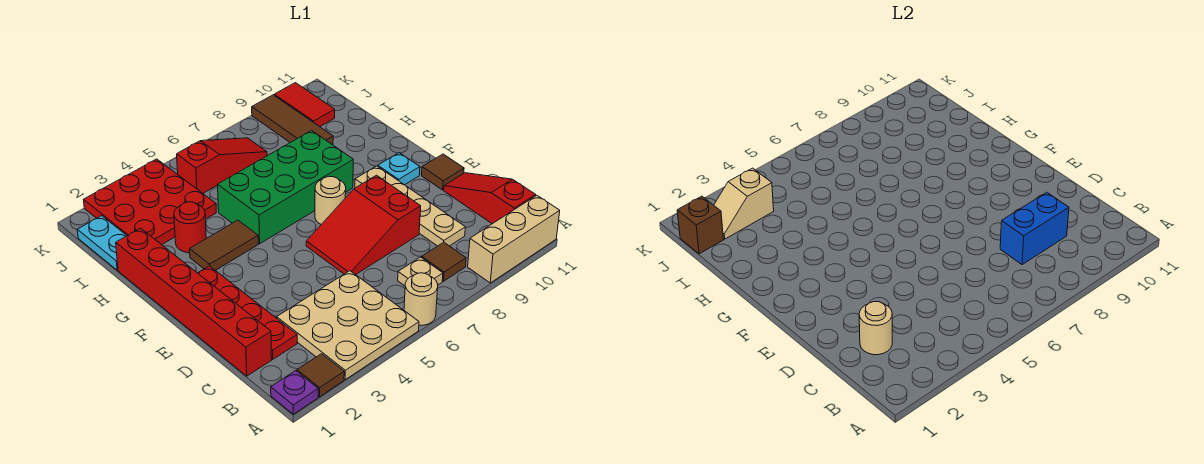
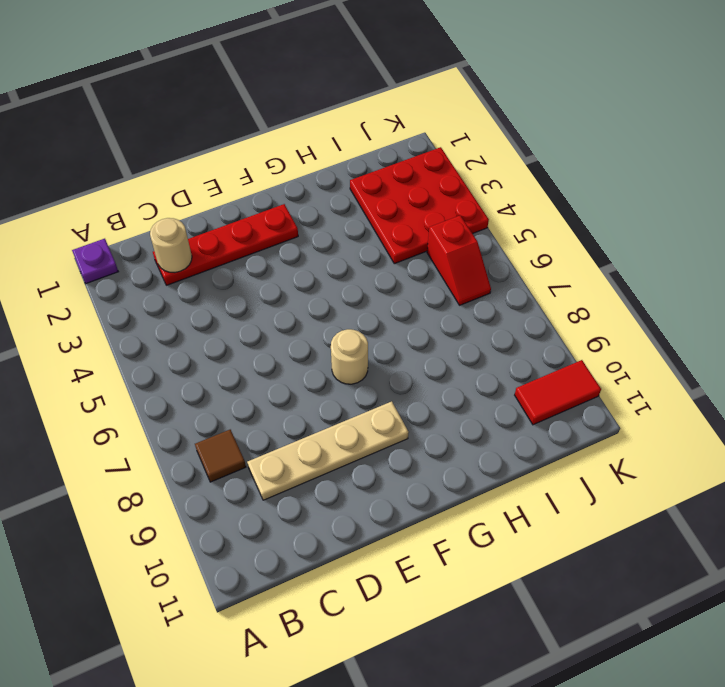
red slope J5:J6 level 1 top 5 -> red slope J5:J7 level 1 top 5
none -> brown tile A2 level 1
none -> tan plate A3:C5 level 1
none -> tan round brick A6 level 1

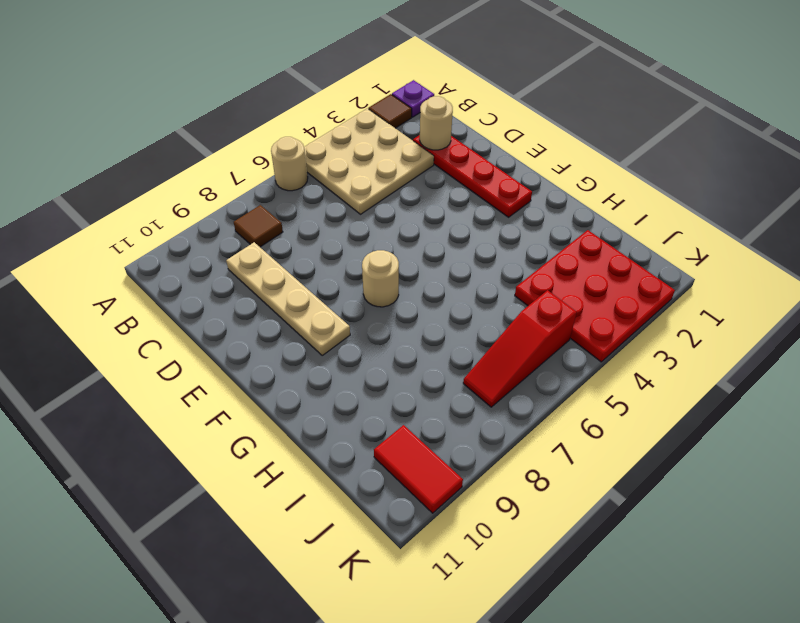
none -> tan brick A9:A11 level 1
none -> tan plate B7 level 1
none -> red slope B11:D11 level 1 top B

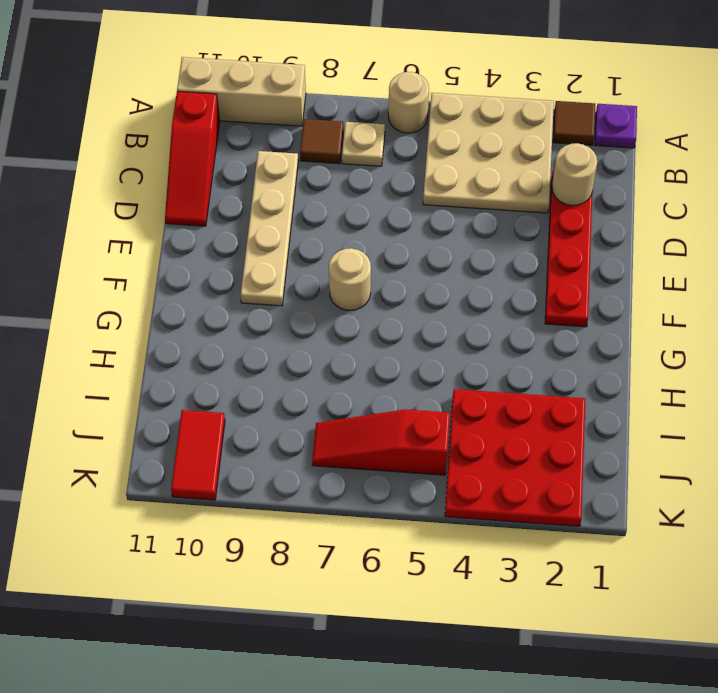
none -> red brick C1:H1 level 1
none -> red slope D6:E8 level 1 top 8
none -> brown tile E11 level 1

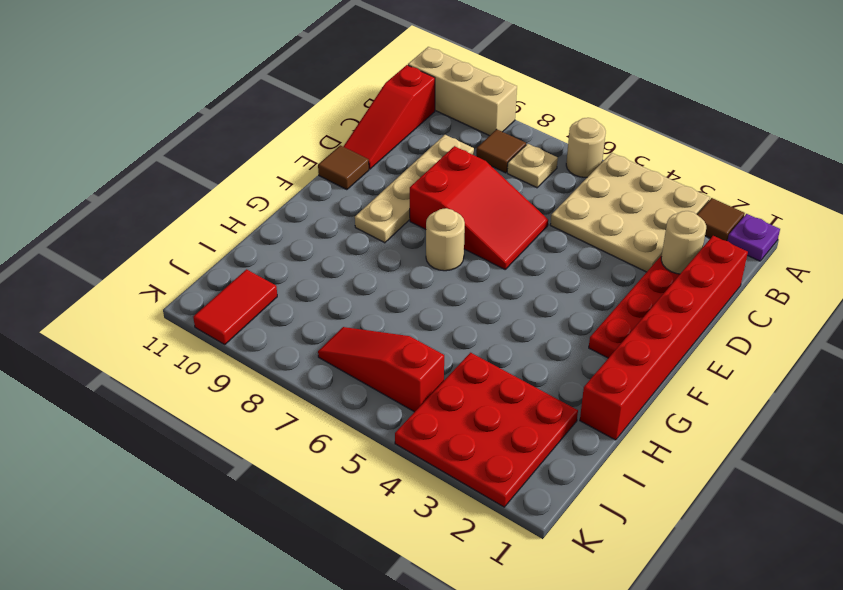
none -> cyan plate F10 level 1
none -> brown tile G3:G4 level 1
none -> green brick G5:H8 level 1

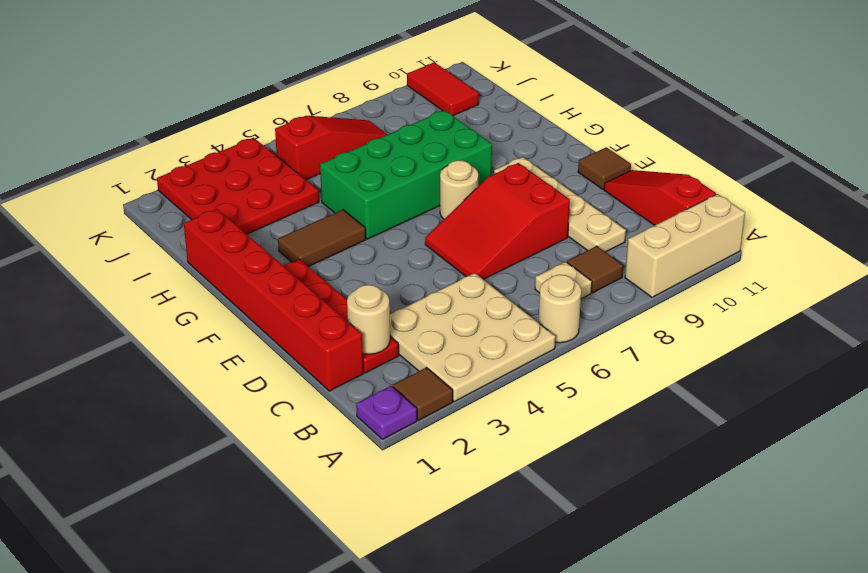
none -> cyan plate F10 level 1
none -> red round brick H3 level 1
none -> cyan plate I1:J1 level 1

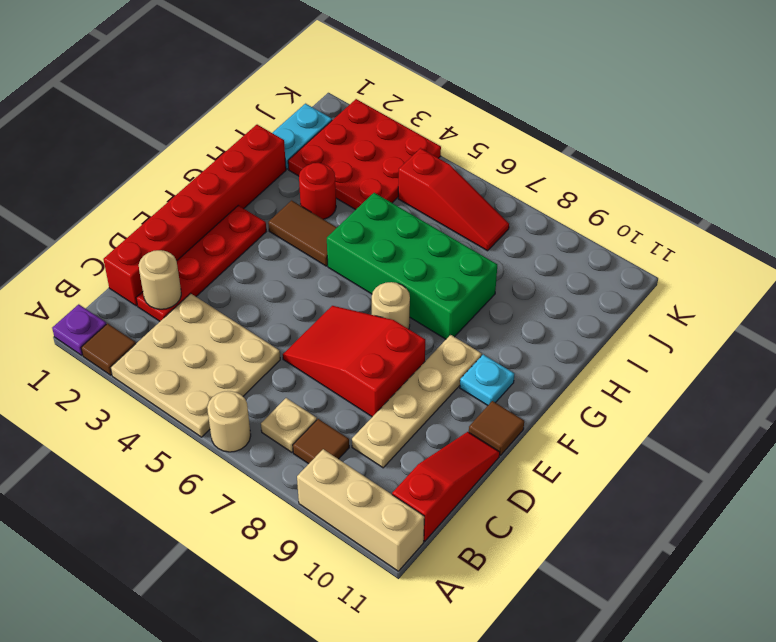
none -> brown tile I9:K9 level 1
none -> red tile J10:K10 level 1
none -> blue brick C8:C9 level 2

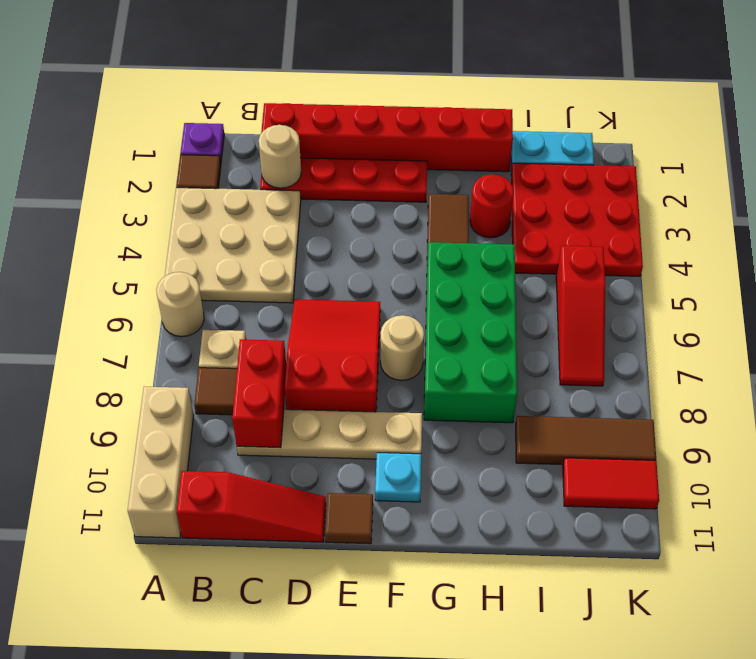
red brick C8:C9 level 2 -> blue brick C8:C9 level 2
none -> brown brick J1 level 2
none -> tan slope J2:J3 level 2 top 3

